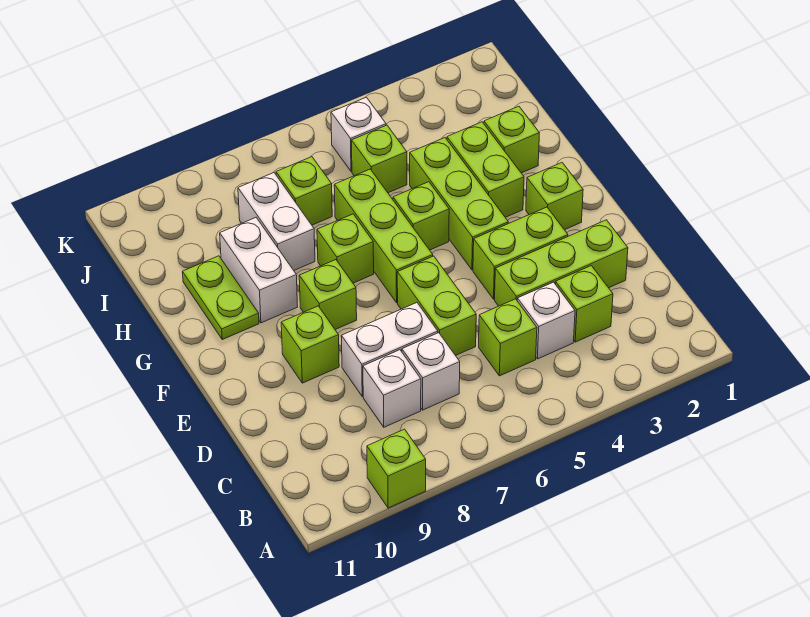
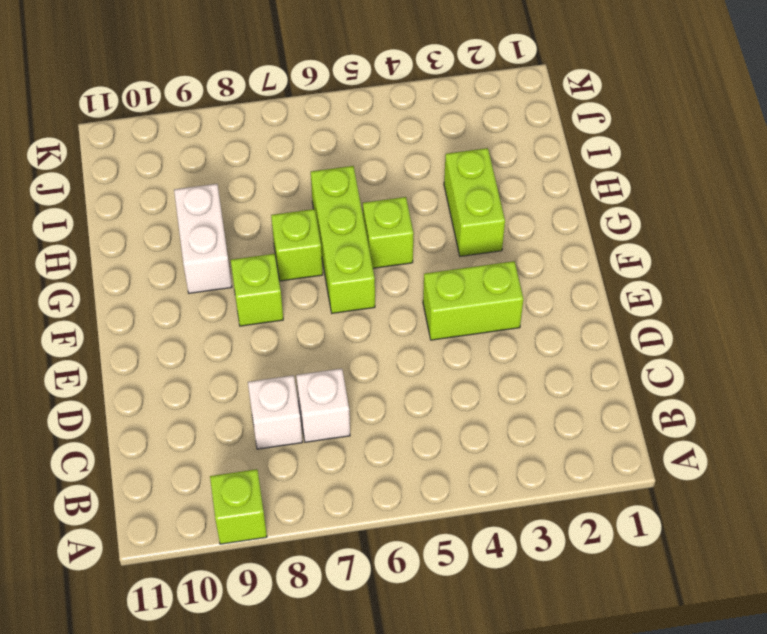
none -> lime brick C3 level 1
none -> white brick C4 level 1
none -> lime brick C5 level 1

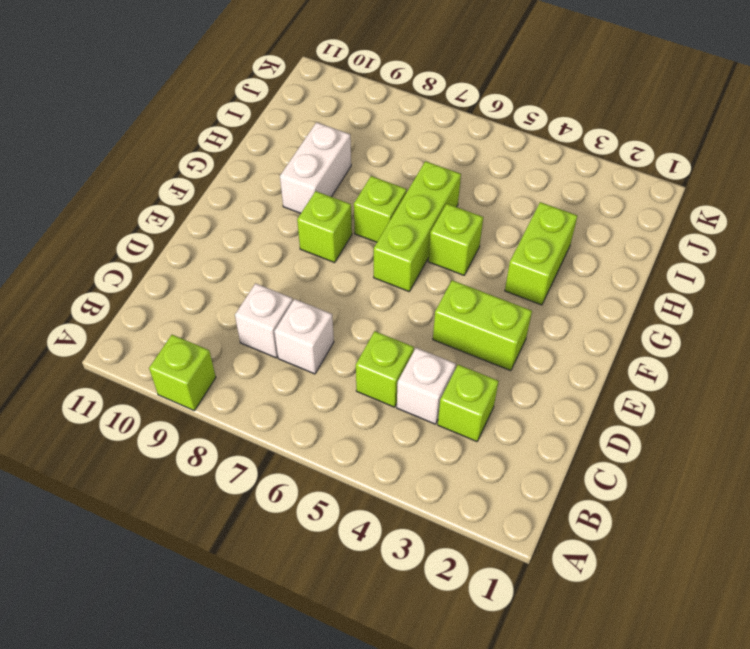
none -> lime brick D2:D4 level 1
none -> lime brick D6:E6 level 1
none -> white brick D7:D8 level 1

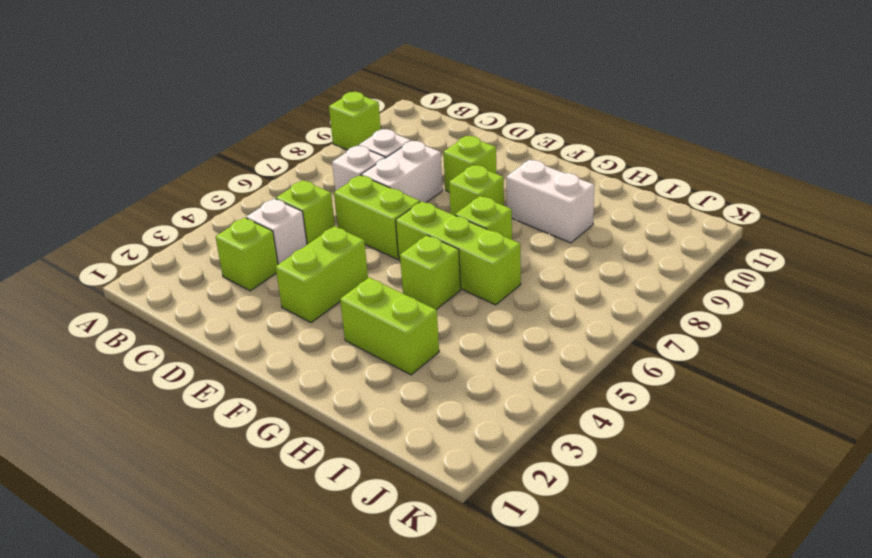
none -> lime brick D2:D4 level 1
none -> lime brick F2 level 1
none -> lime brick F4:H4 level 1

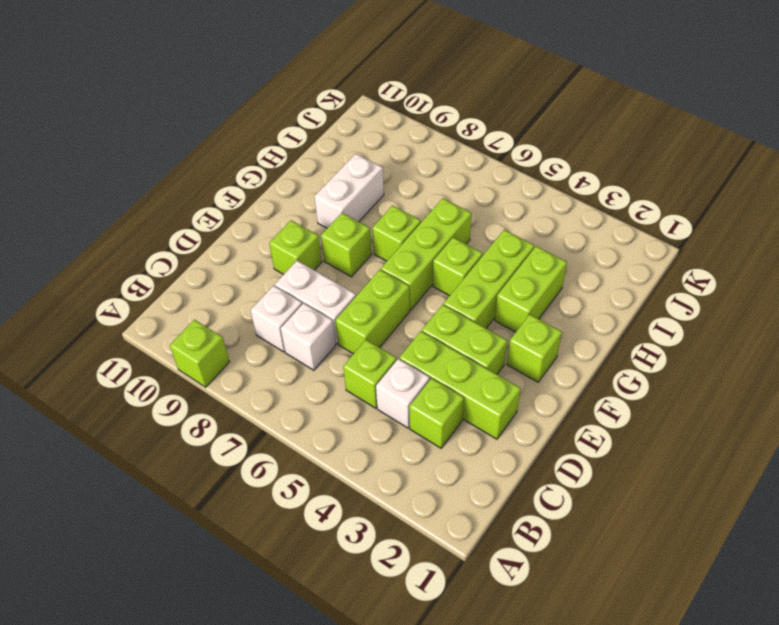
none -> lime plate G10:H10 level 1
none -> lime brick H2 level 1
none -> white brick H8:I8 level 1

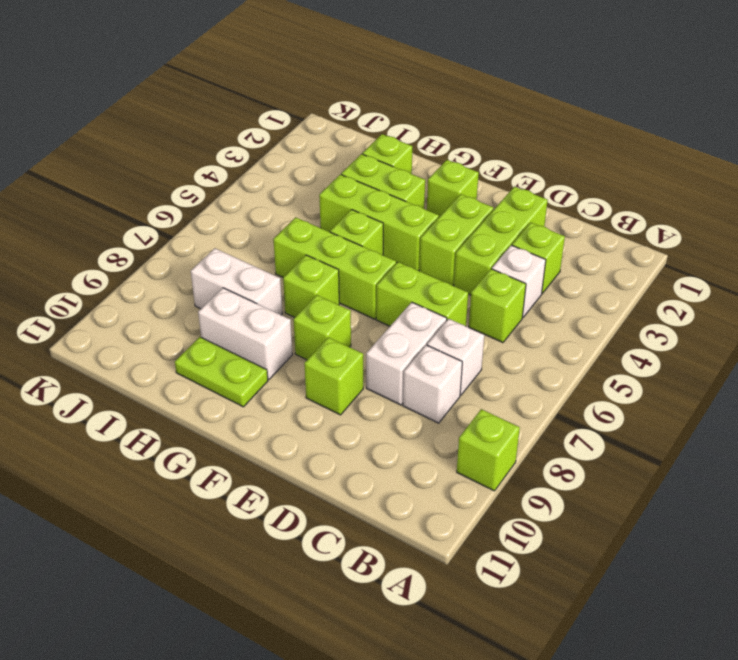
none -> lime brick I5 level 1
none -> lime brick I7 level 1
none -> white brick J5 level 1

